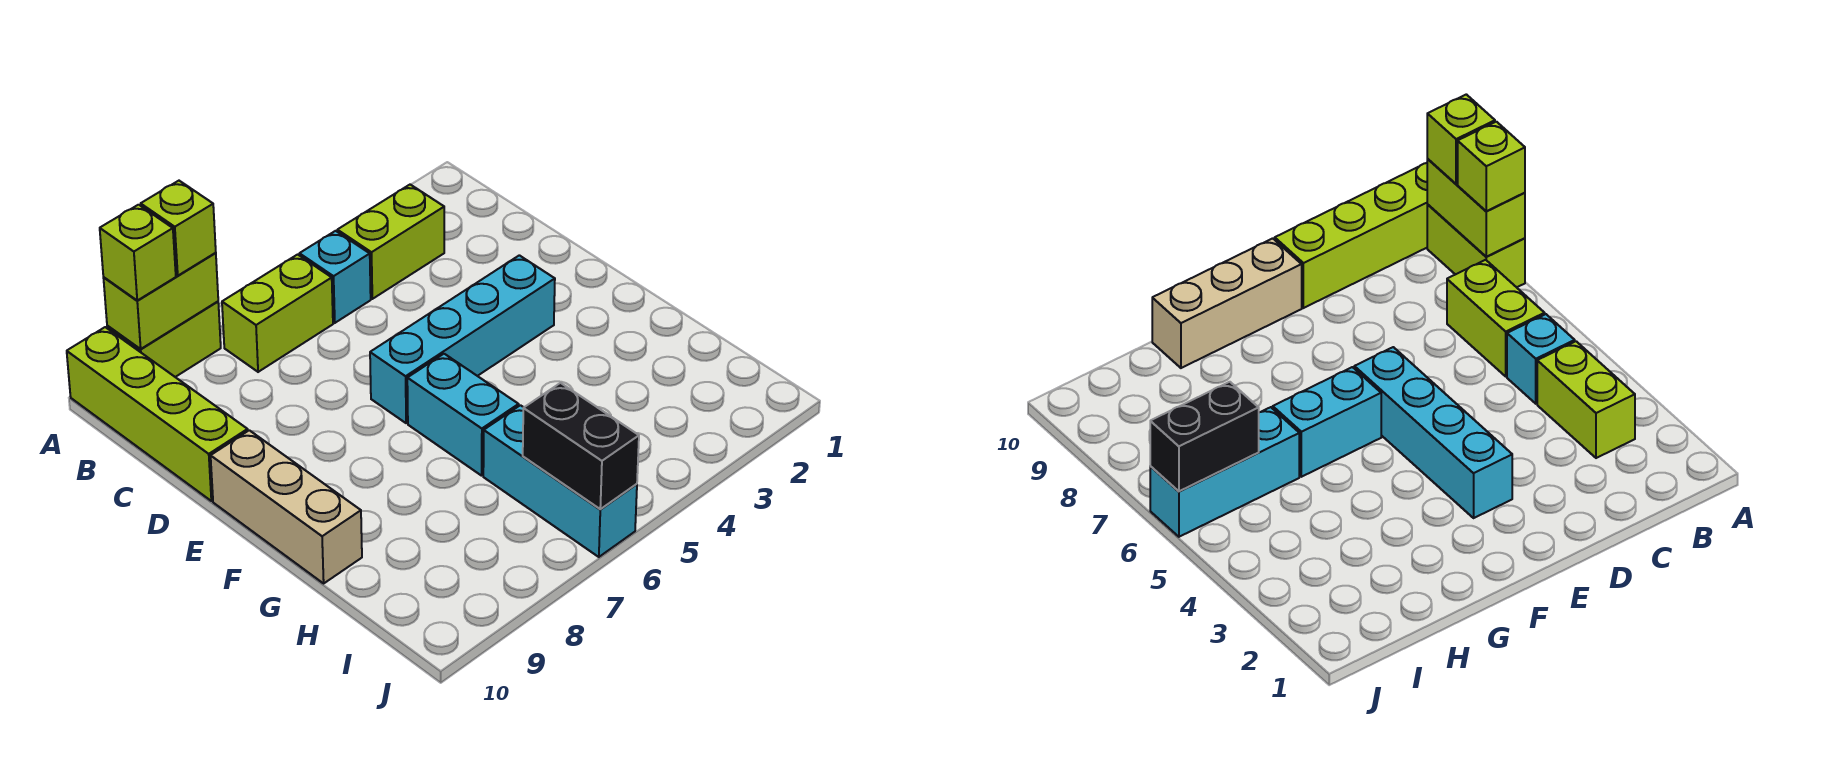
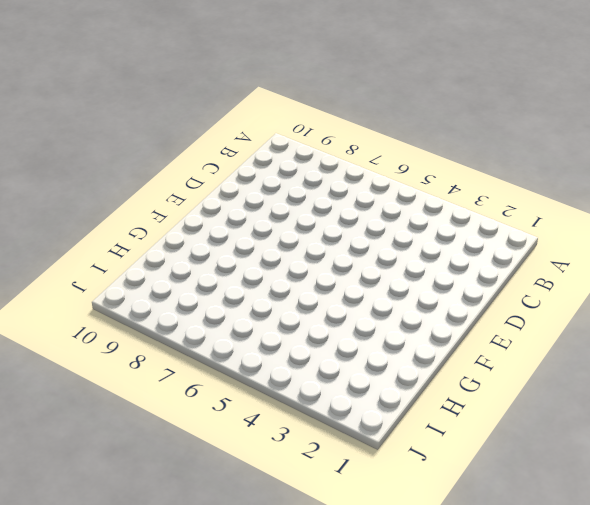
none -> lime brick A8:A9 level 1
none -> lime brick A10:D10 level 1
none -> lime brick B3:B4 level 1

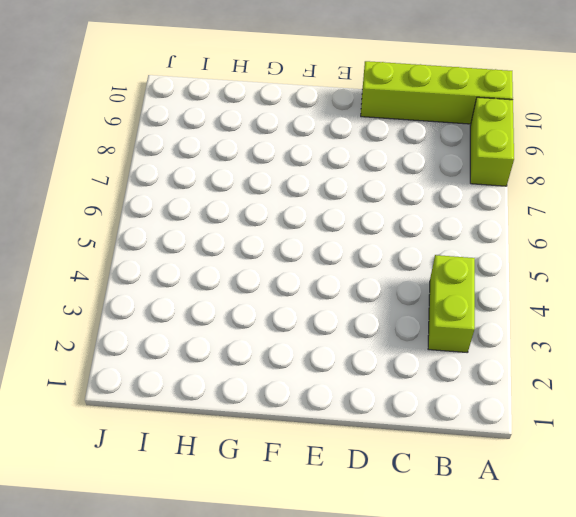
none -> cyan brick B5 level 1
none -> lime brick B6:B7 level 1
none -> cyan brick E3:E6 level 1

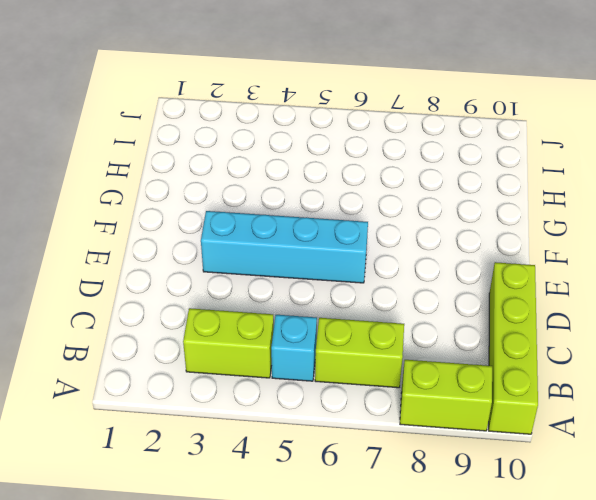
none -> tan brick E10:G10 level 1
none -> cyan brick F6:G6 level 1
none -> cyan brick H6:J6 level 1

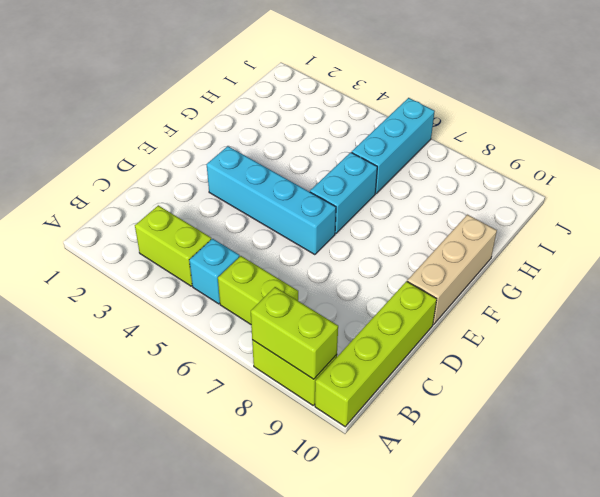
none -> black brick I6:J6 level 2
none -> lime brick A8 level 3
none -> lime brick A9 level 3

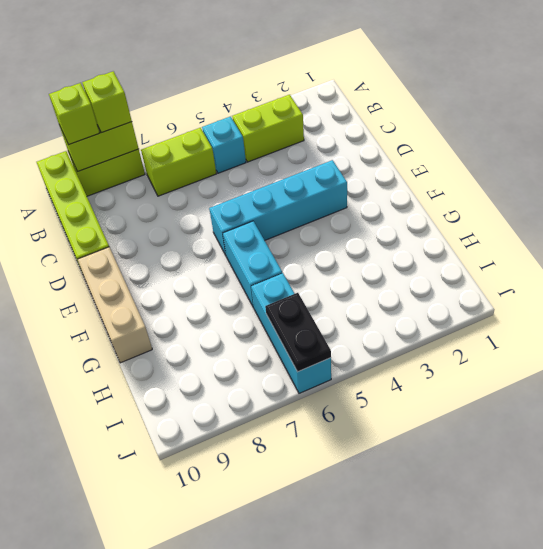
black plate I6:J6 level 2 -> black brick I6:J6 level 2

